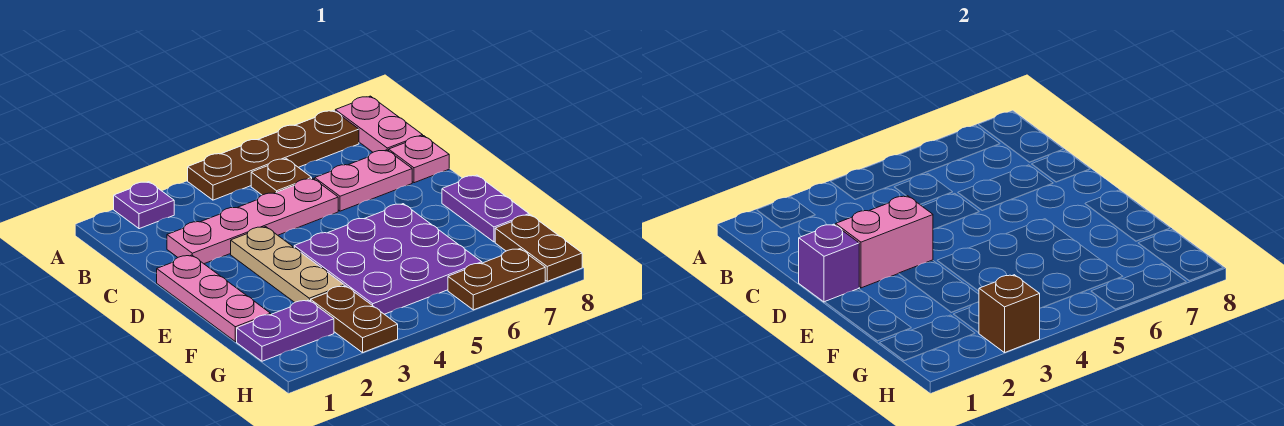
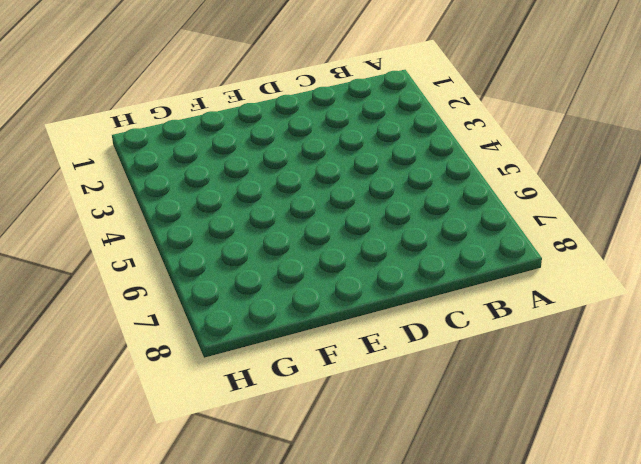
none -> purple plate A2 level 1
none -> brown plate A4:A7 level 1
none -> pink plate A8:B8 level 1

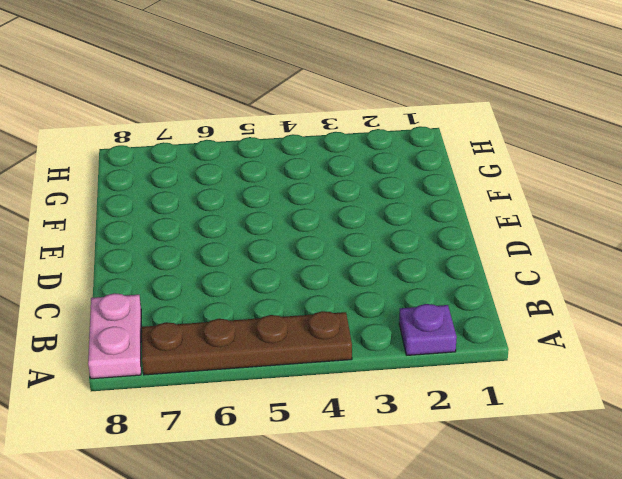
none -> brown plate B5 level 1
none -> pink plate C2:C5 level 1
none -> pink plate C6:C7 level 1

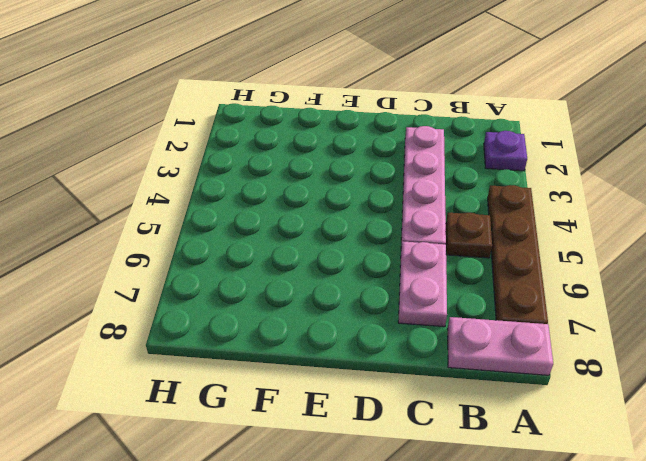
none -> pink plate C8 level 1
none -> pink plate D1:F1 level 1
none -> tan plate D3:F3 level 1

